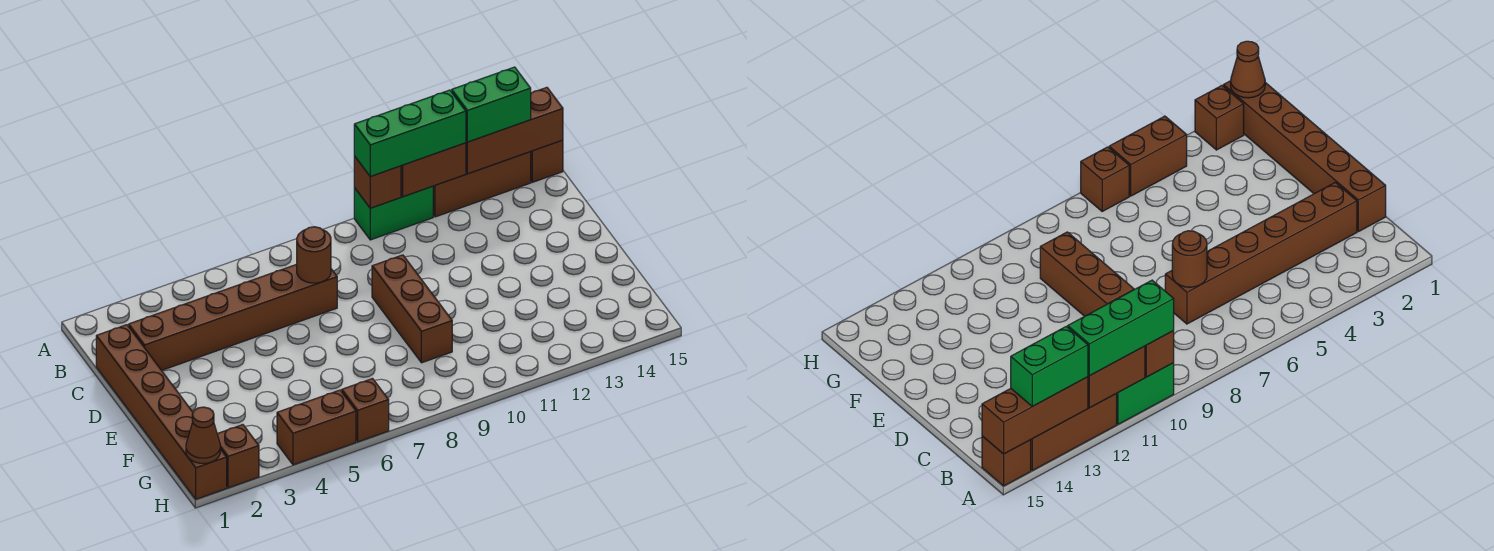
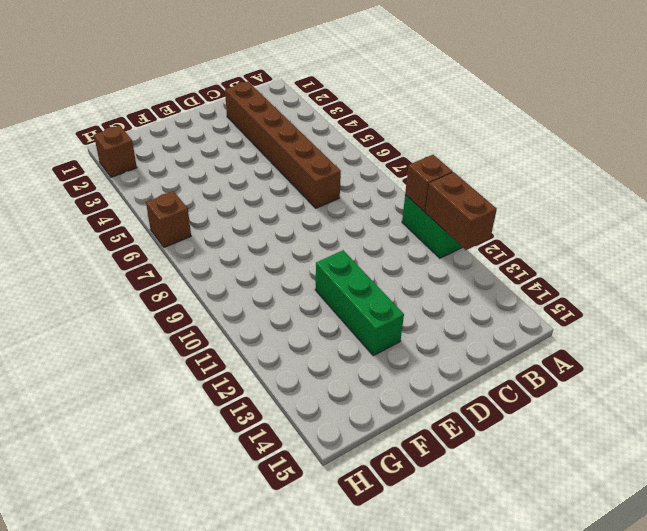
green brick E11:E13 level 1 -> green brick A10:A12 level 3
none -> brown brick A12:A14 level 1
none -> brown brick A15 level 1
none -> brown brick C1:H1 level 1

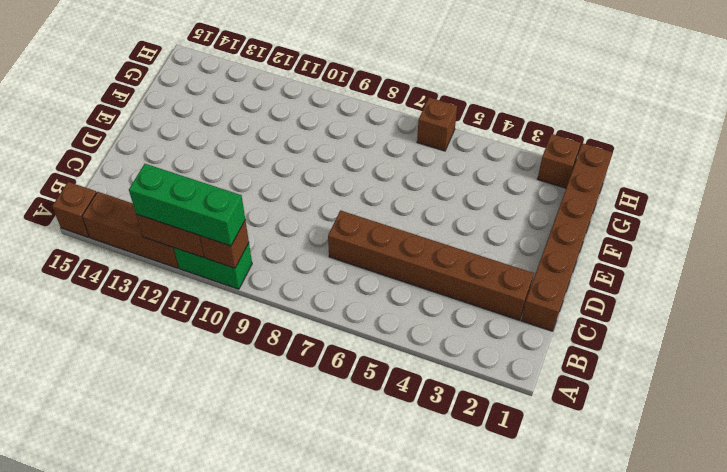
none -> brown brick D9:F9 level 1
none -> brown brick H4:H5 level 1
none -> brown brick A13:A15 level 2

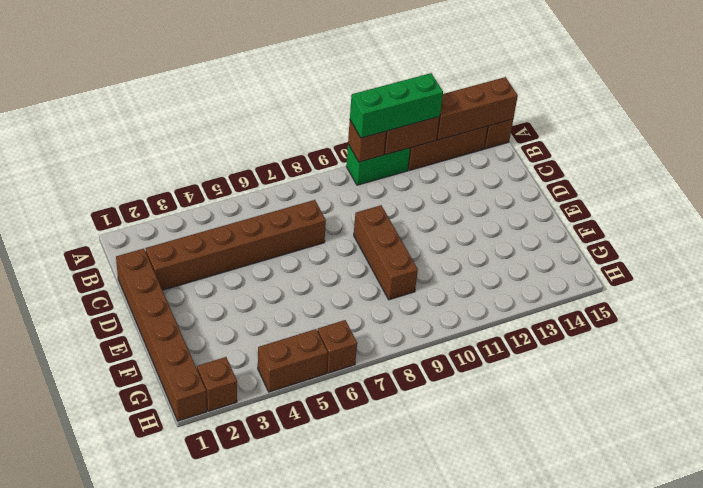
none -> brown round brick C7 level 2
none -> brown cone H1 level 2
none -> green brick A13:A14 level 3

